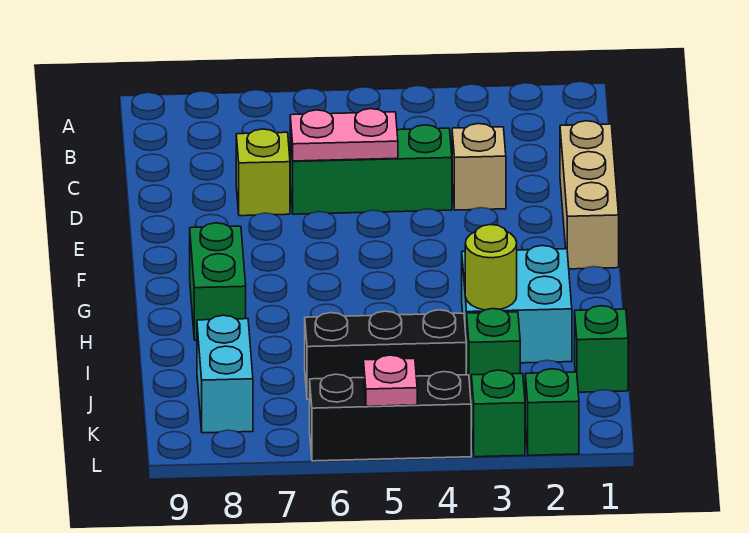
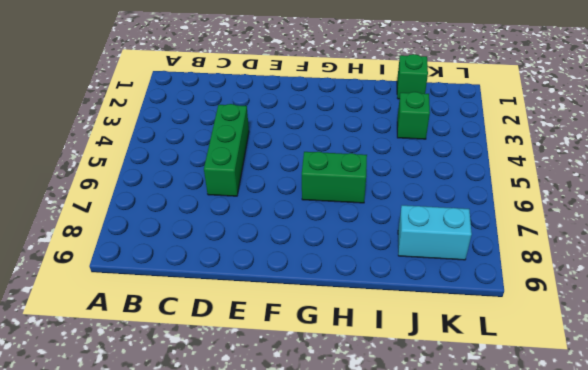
green brick G6:H6 level 1 -> green brick G8:H8 level 1
none -> tan brick D1:F1 level 1
none -> tan brick D3 level 1
none -> lime brick D7 level 1

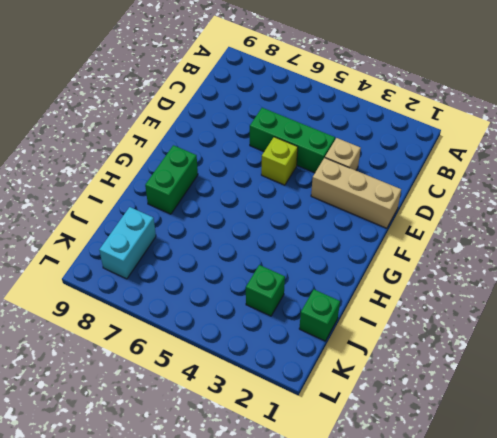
tan brick E1:E3 level 1 -> tan brick D1:F1 level 1
lime brick E5 level 1 -> lime brick D7 level 1
none -> cyan brick H2:I3 level 1
none -> black brick J4:J6 level 1
none -> green brick L2 level 1

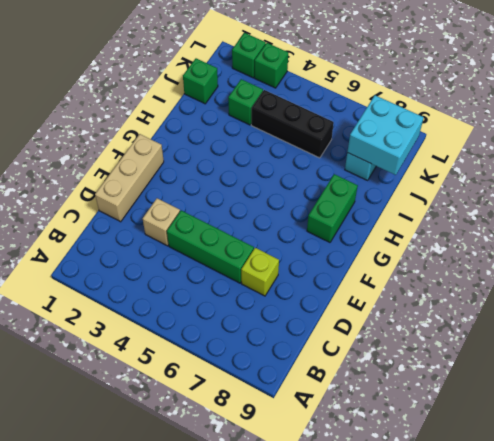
cyan brick J8:K9 level 2 -> cyan brick H2:I3 level 1
none -> black brick L4:L6 level 1
none -> pink plate D5:D6 level 2
none -> lime round brick I3 level 2

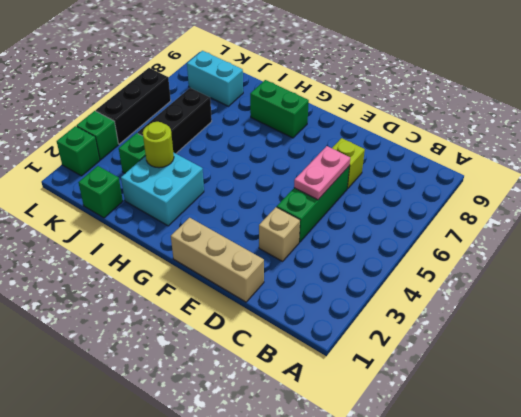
none -> pink plate L5 level 2

